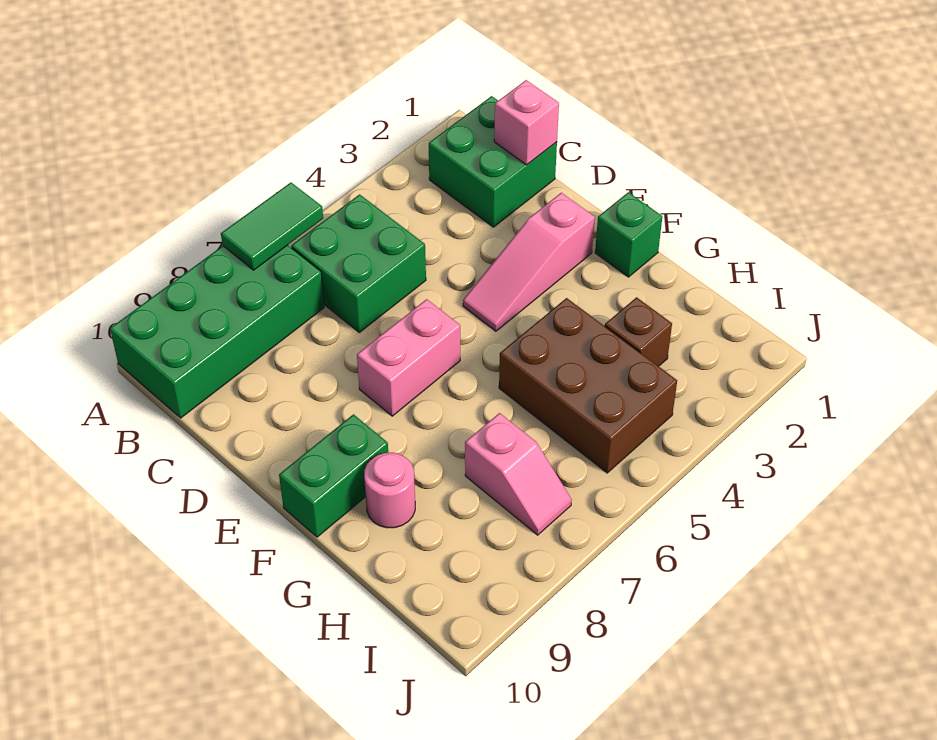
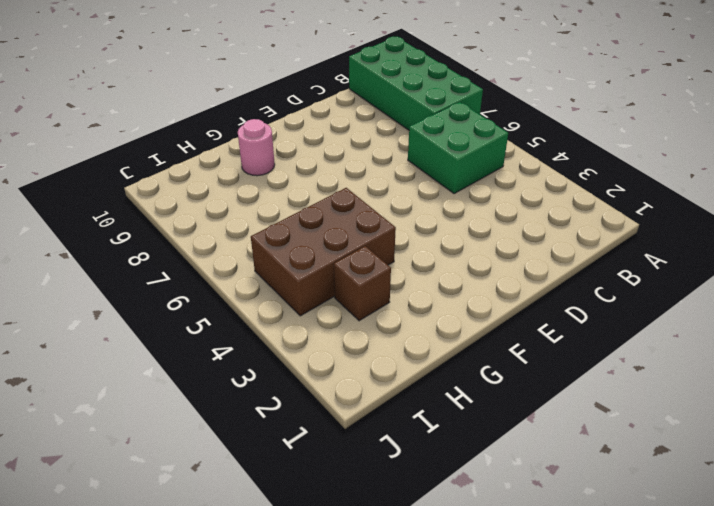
none -> green brick B1:C2 level 1
none -> pink slope E2:E4 level 1 top 2
none -> pink brick E6:E7 level 1

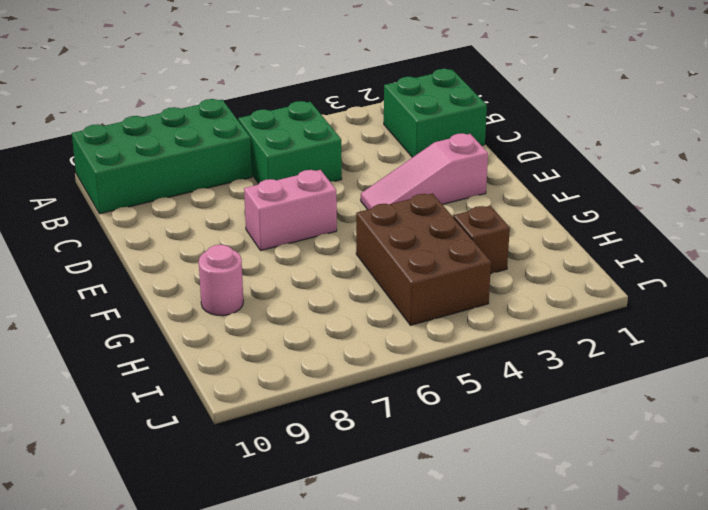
none -> green brick F1 level 1
none -> green brick F9:F10 level 1
none -> pink slope H7:I7 level 1 top H

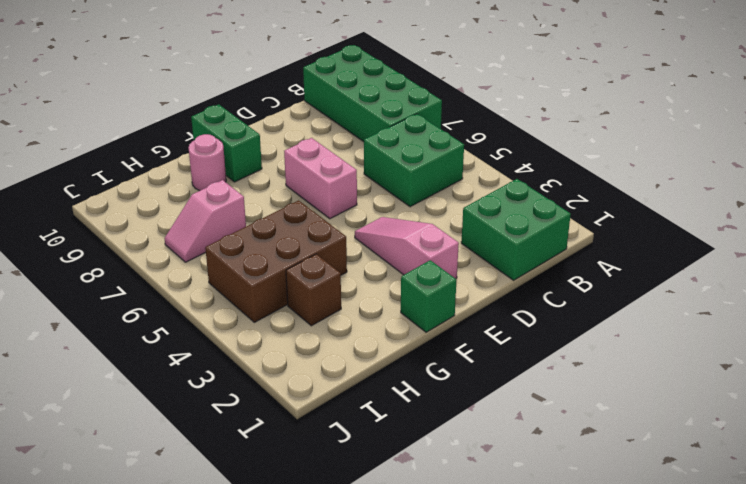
none -> green tile A6:A7 level 2
none -> pink brick C1 level 2

